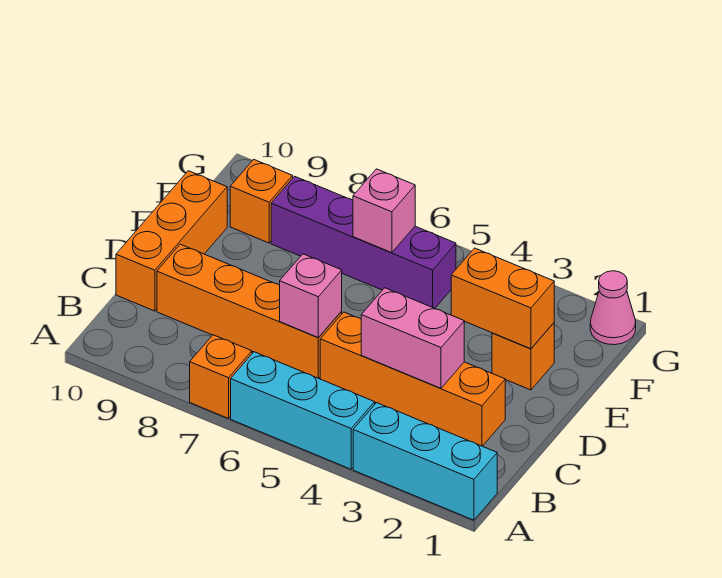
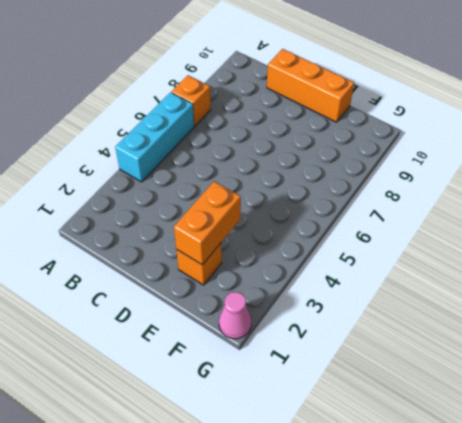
none -> cyan brick A1:A3 level 1
none -> orange brick C2:C5 level 1
none -> orange brick C6:C9 level 1

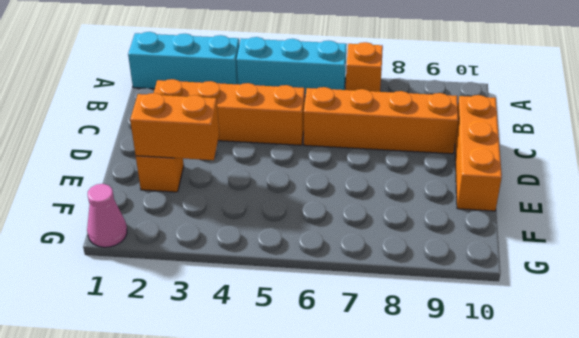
none -> purple brick F5:F8 level 1
none -> orange brick F9 level 1
none -> pink brick C3:C4 level 2

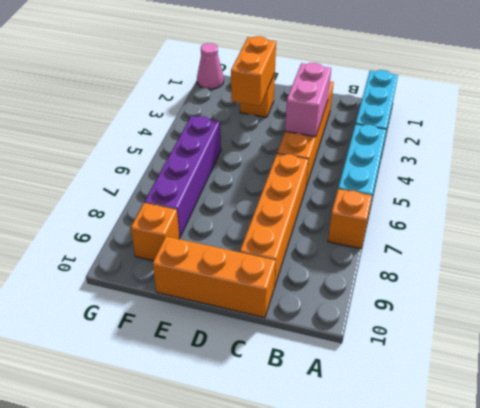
none -> pink brick C6 level 2
none -> pink brick F6 level 2

